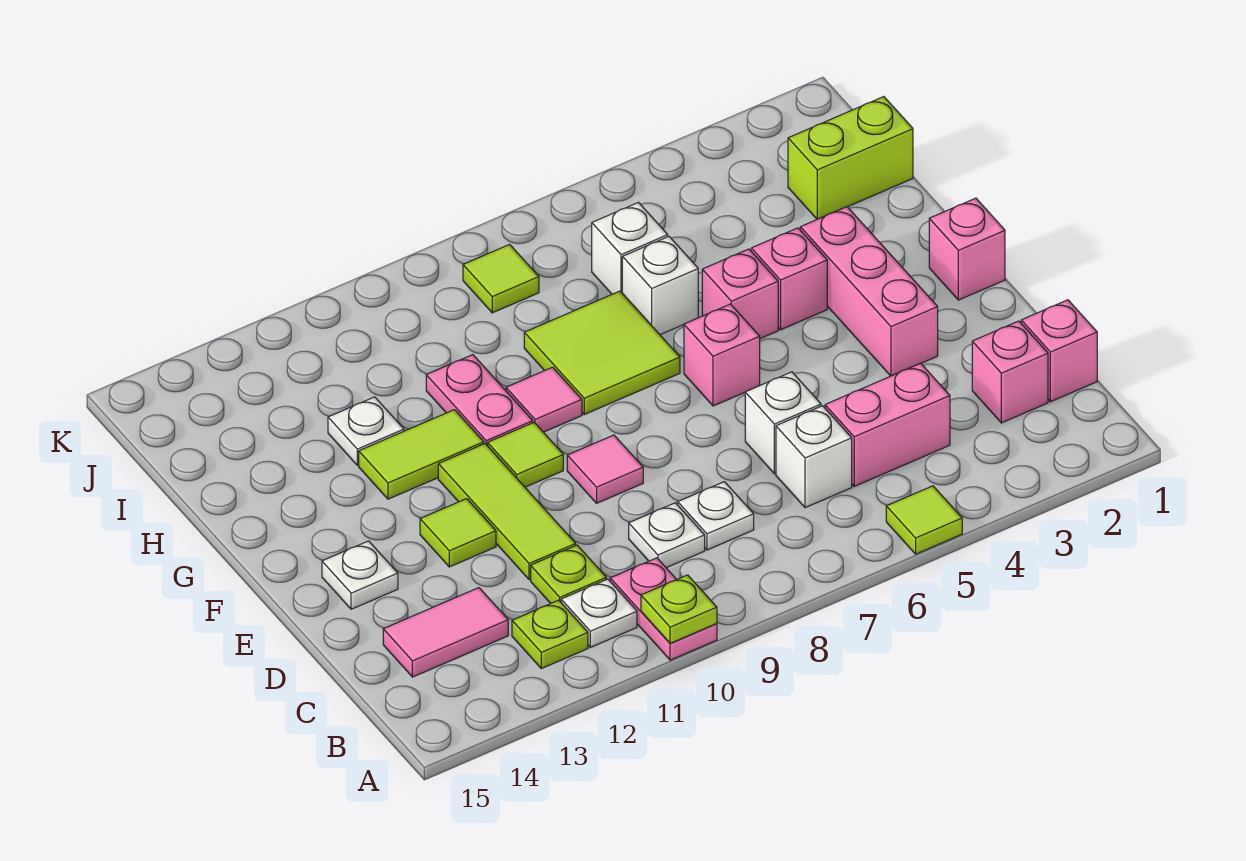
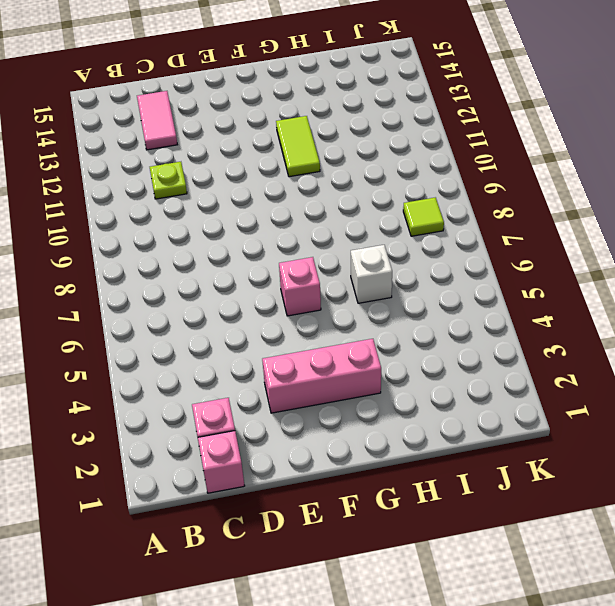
none -> lime tile A5 level 1
none -> pink plate A10:B10 level 1
none -> white plate B11 level 1
none -> lime plate B12 level 1

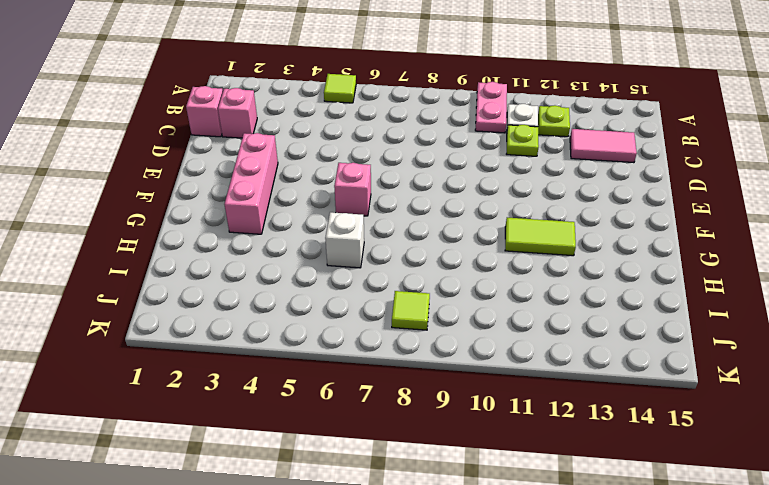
none -> pink brick C4:C5 level 1
none -> white brick C6 level 1
none -> white plate C8 level 1
none -> white plate C9 level 1

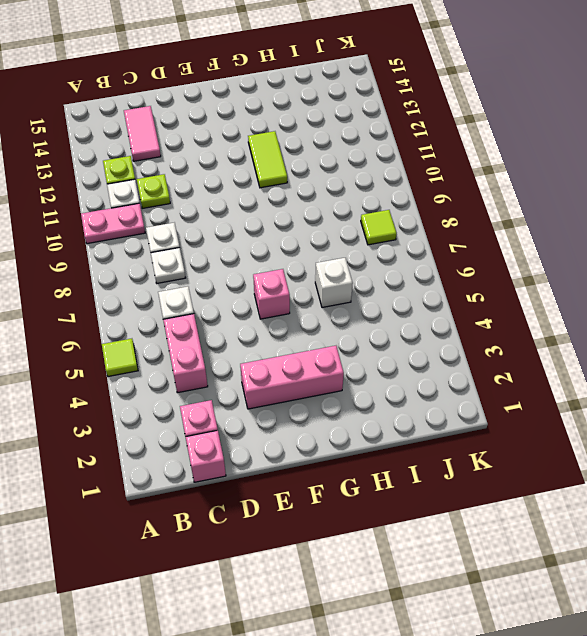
none -> white brick D6 level 1
none -> lime tile D11:F11 level 1
none -> pink tile E9 level 1
none -> lime tile E12 level 1

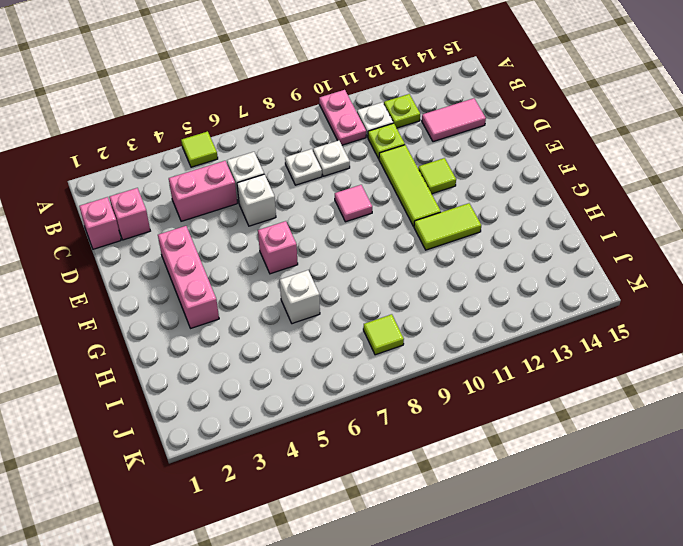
none -> white plate E14 level 1
none -> pink brick F1 level 1
none -> lime tile F10 level 1
none -> pink brick G4 level 1

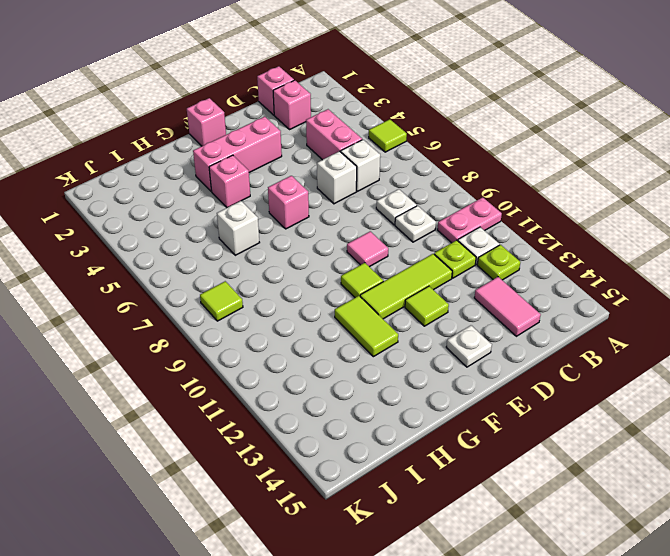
none -> pink brick G5 level 1
none -> lime tile G7:H8 level 1
none -> pink tile G9 level 1
none -> pink plate G10:H10 level 1

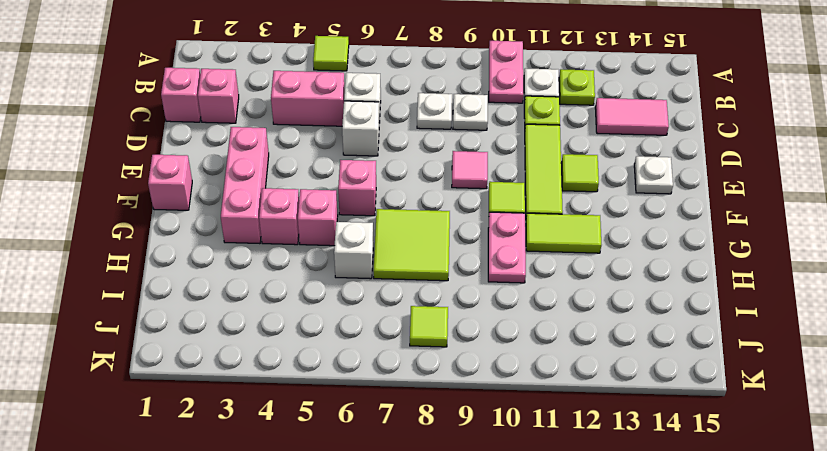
none -> pink tile G9 level 1
none -> white plate H12 level 1
none -> lime brick I1:I2 level 1
none -> white brick I6 level 1

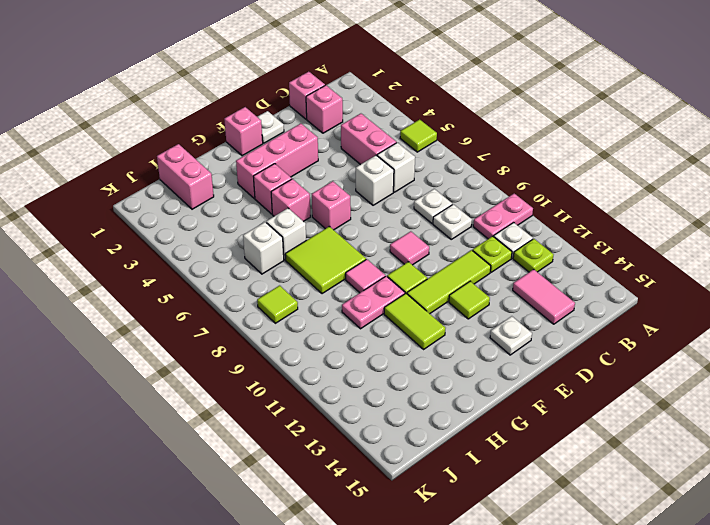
white plate E1 level 1 -> white plate H12 level 1
pink brick I1:I2 level 1 -> lime brick I1:I2 level 1
none -> lime plate A10 level 2

